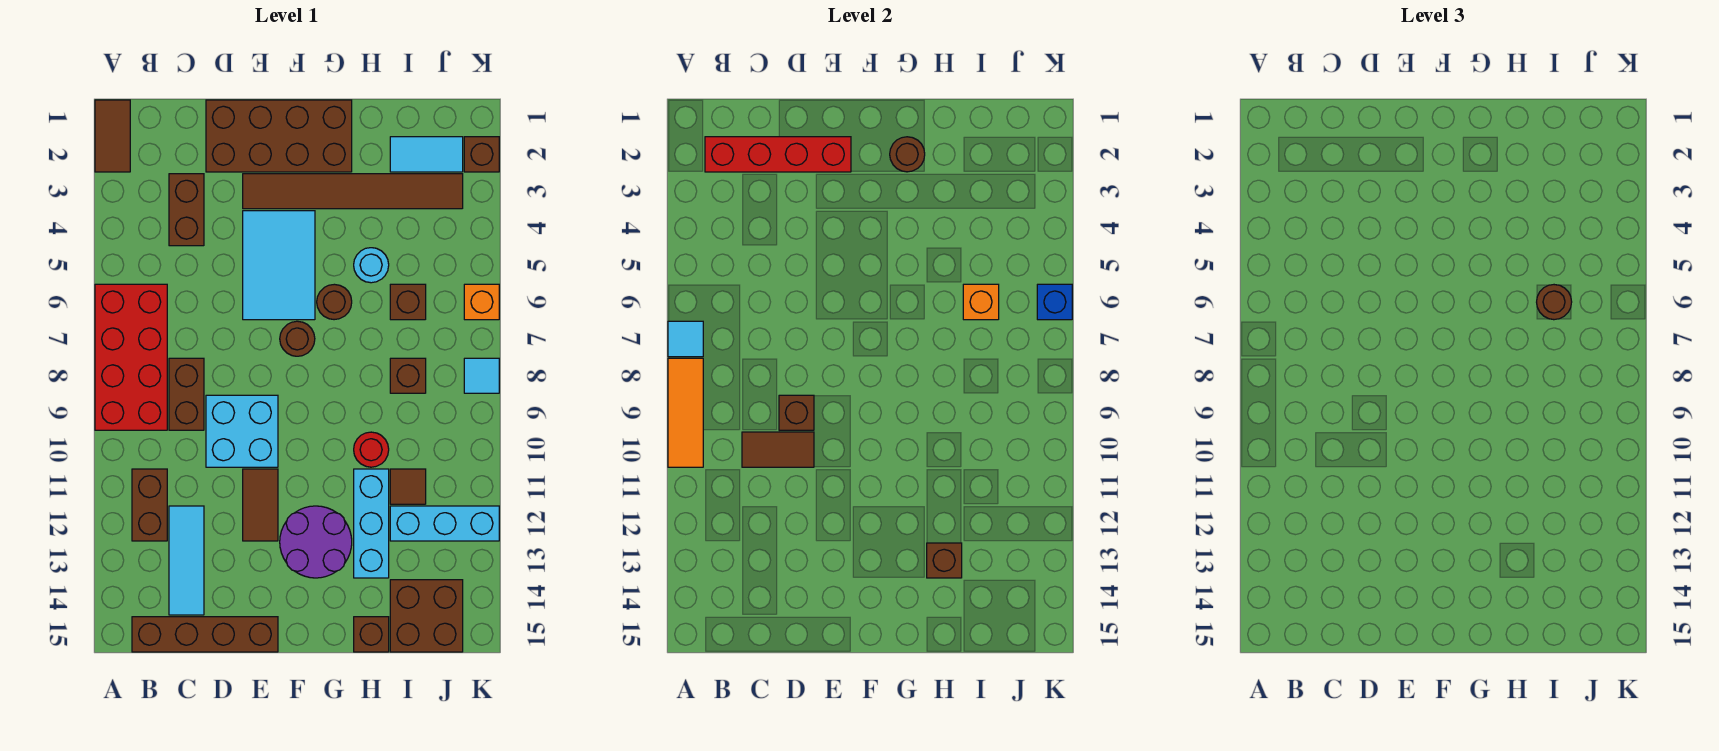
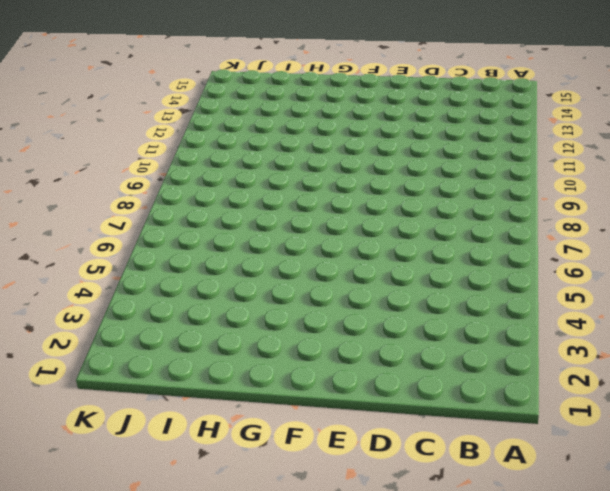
none -> brown tile A1:A2 level 1
none -> red brick A6:B9 level 1
none -> brown brick B11:B12 level 1
none -> brown brick B15:E15 level 1

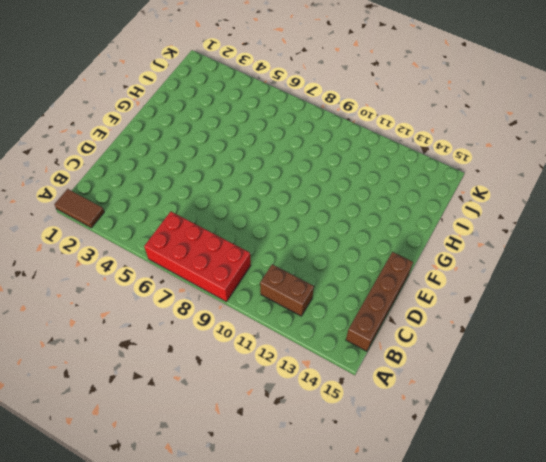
none -> brown brick C3:C4 level 1
none -> brown brick C8:C9 level 1
none -> cyan tile C12:C14 level 1
none -> brown brick D1:G2 level 1

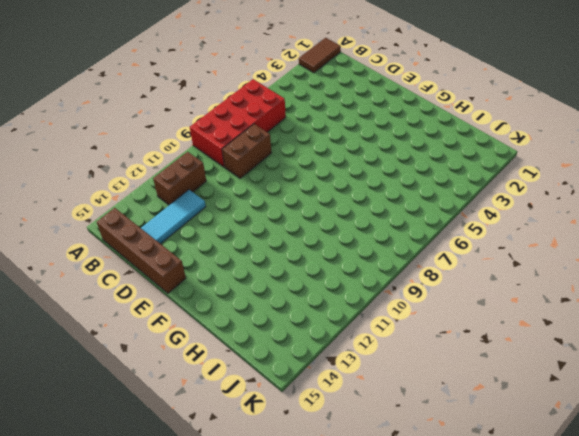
none -> brown brick C3:C4 level 1
none -> brown brick D1:G2 level 1
none -> cyan brick D9:E10 level 1
none -> brown tile E3:J3 level 1

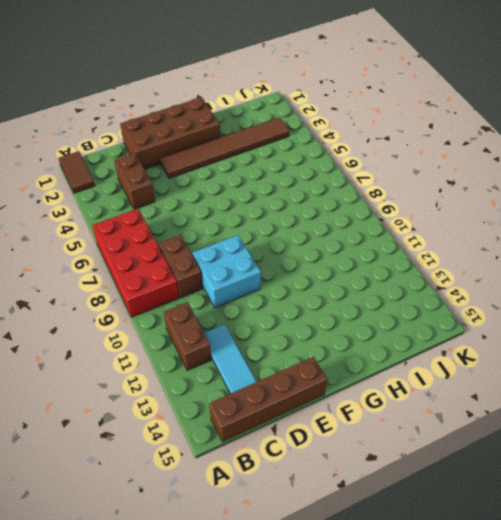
none -> cyan tile E4:F6 level 1
none -> brown tile E11:E12 level 1
none -> brown round brick F7 level 1
none -> purple round brick F12:G13 level 1

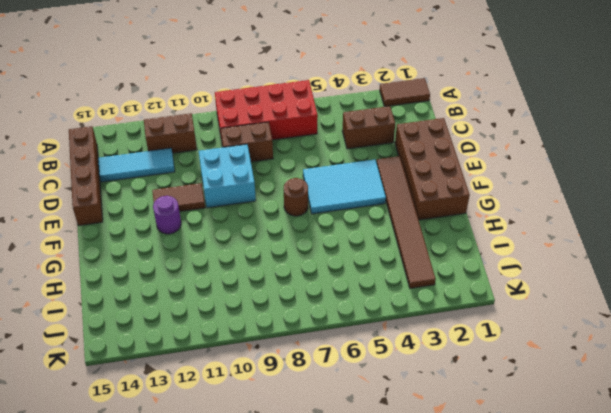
purple round brick F12 level 1 -> purple round brick F12:G13 level 1
none -> brown round brick G6 level 1
none -> cyan round brick H5 level 1
none -> red round brick H10 level 1
none -> cyan brick H11:H13 level 1

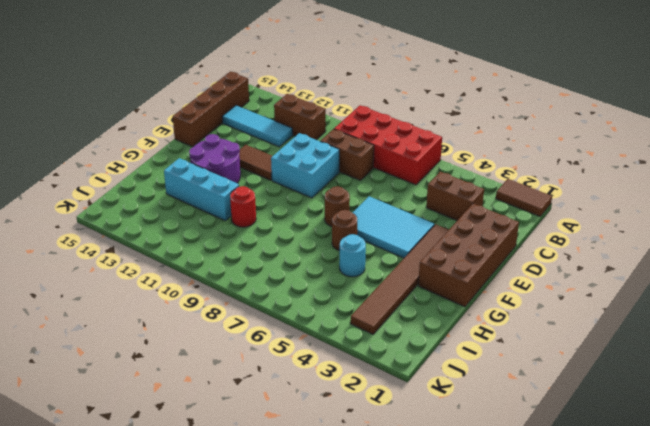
none -> brown brick H15 level 1
none -> cyan tile I2:J2 level 1
none -> brown brick I6 level 1
none -> brown brick I8 level 1

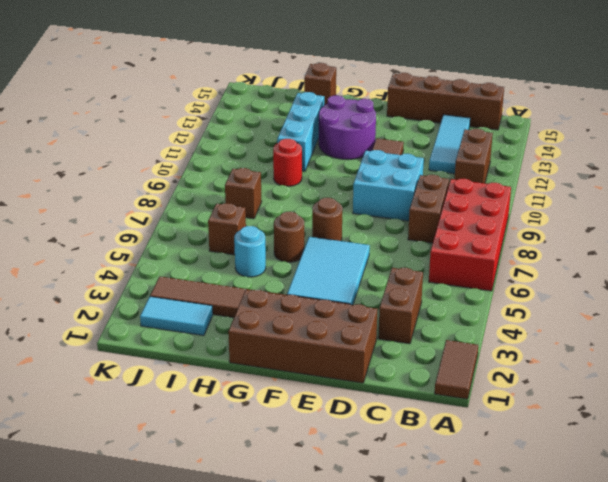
none -> brown tile I11 level 1
none -> cyan brick I12:K12 level 1
none -> brown brick I14:J15 level 1
none -> brown brick K2 level 1

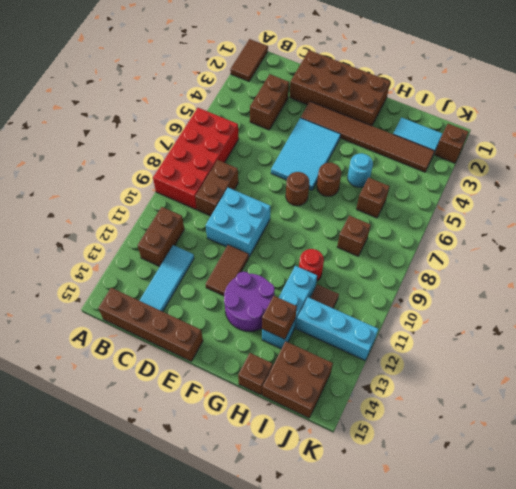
none -> orange brick K6 level 1
none -> cyan tile K8 level 1
none -> cyan tile A7 level 2
none -> orange tile A8:A10 level 2

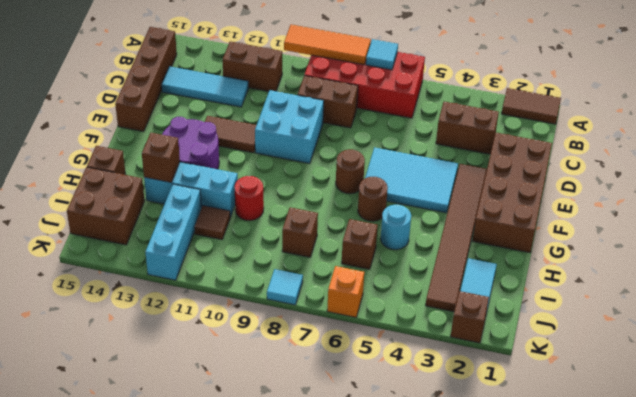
none -> red brick B2:E2 level 2
none -> brown tile C10:D10 level 2
none -> brown brick D9 level 2
none -> brown round brick G2 level 2

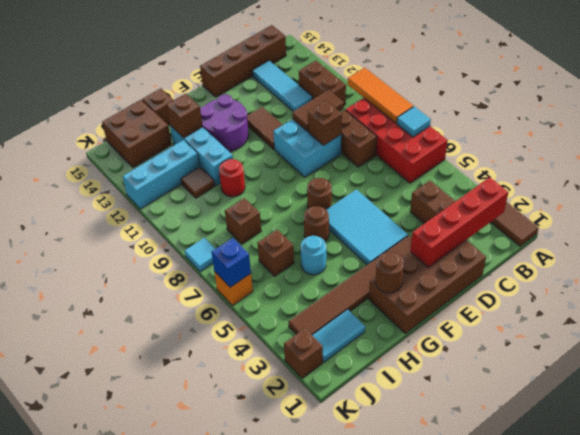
none -> orange brick I6 level 2
none -> brown round brick I6 level 3

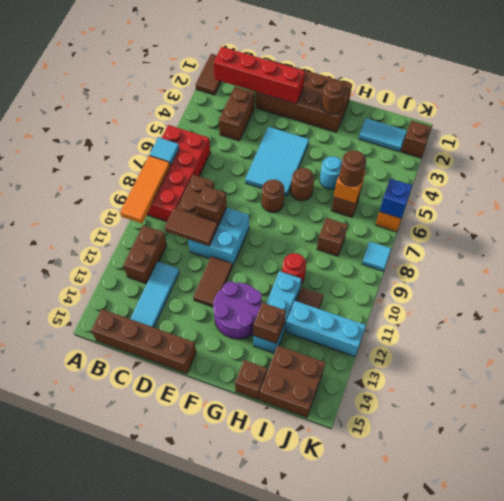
none -> brown tile E3:J3 level 1

